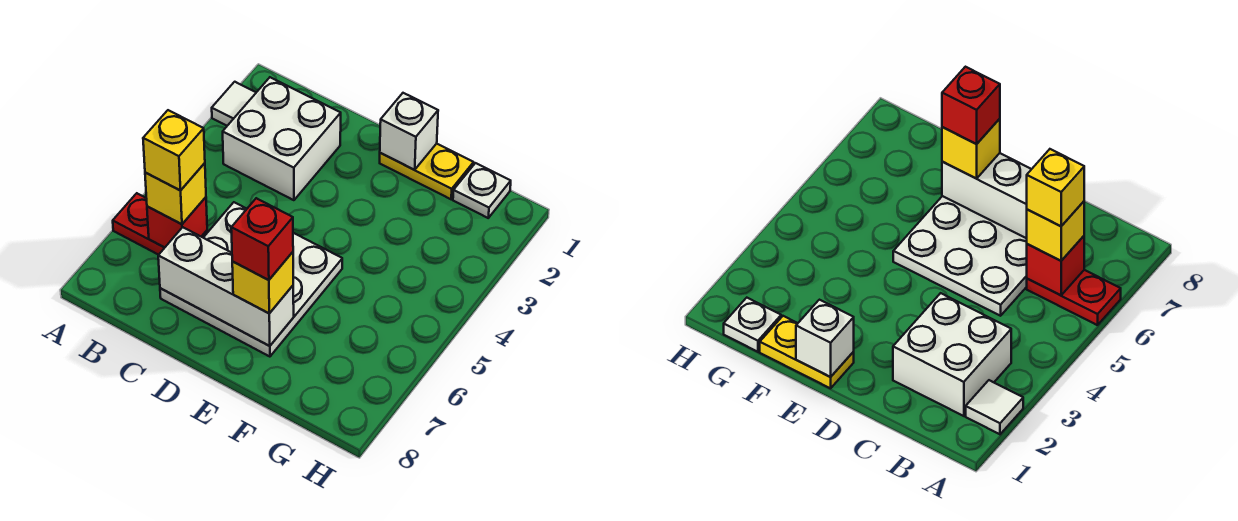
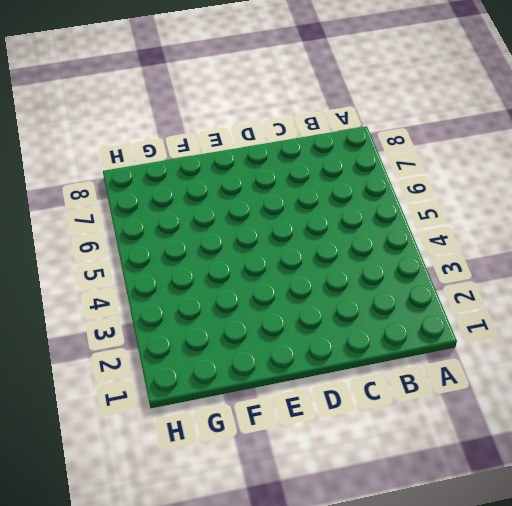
none -> white tile A2 level 1
none -> red plate A6:B6 level 1
none -> white brick B2:C3 level 1

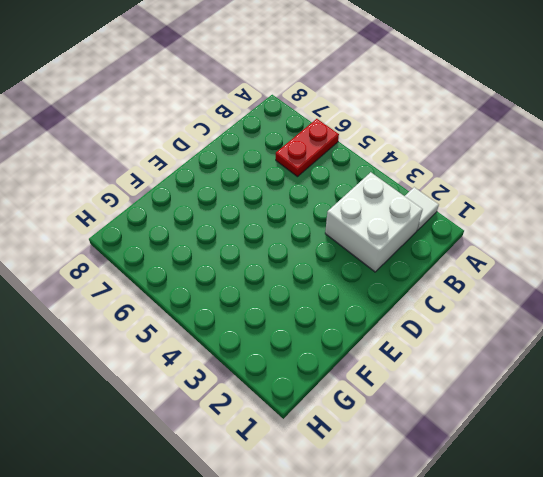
none -> white plate C5:E7 level 1
none -> yellow plate E1:F1 level 1
none -> white plate G1 level 1

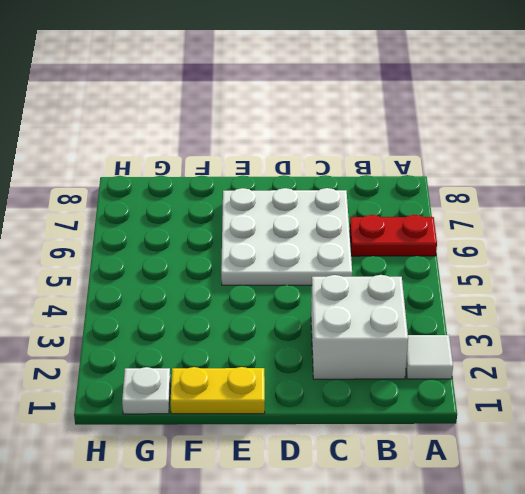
none -> red brick B6 level 2
none -> white brick C7:E7 level 2
none -> white brick E1 level 2

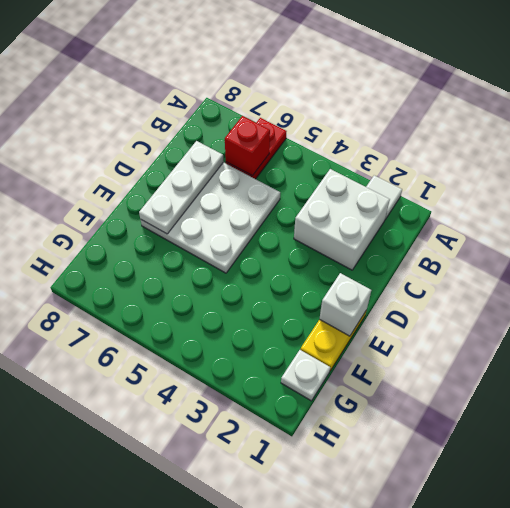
white plate C7:E7 level 2 -> white brick C7:E7 level 2
none -> yellow brick B6 level 3
none -> yellow brick E7 level 3
none -> yellow brick B6 level 4

